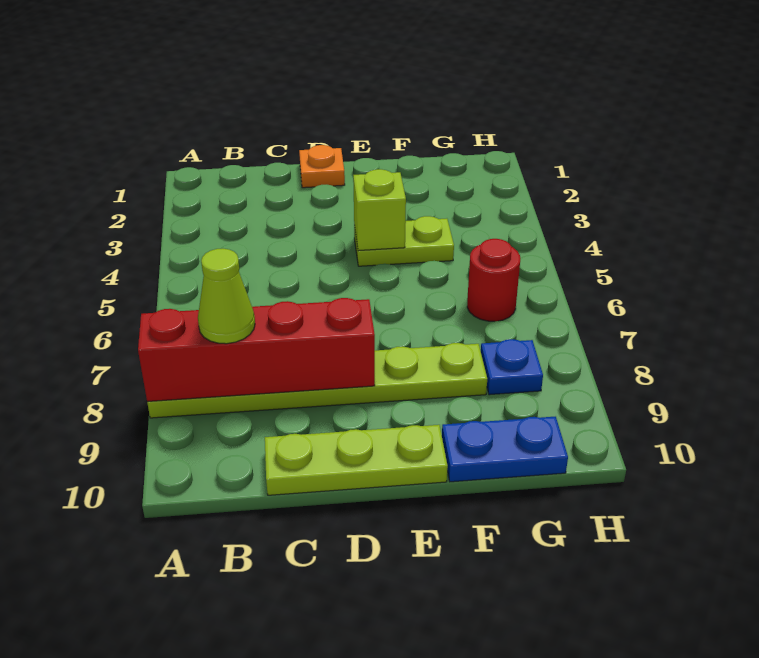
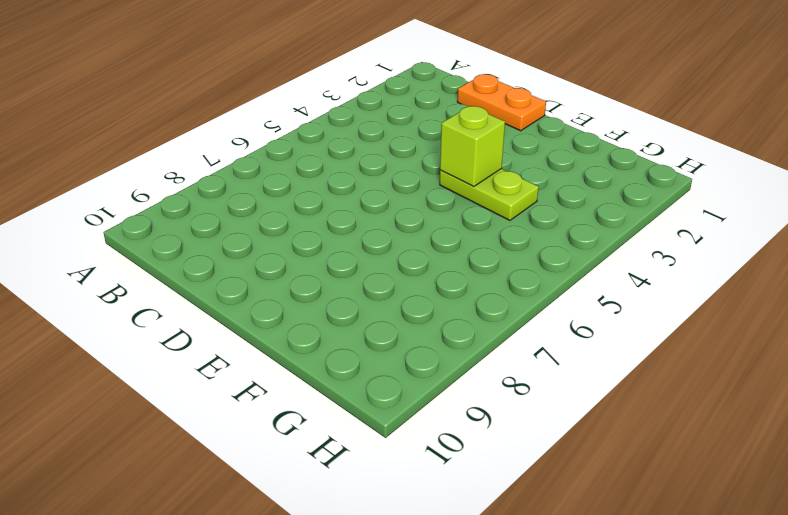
orange plate C1:D1 level 1 -> orange plate D1 level 1
none -> lime plate A8:F8 level 1
none -> lime plate C10:E10 level 1

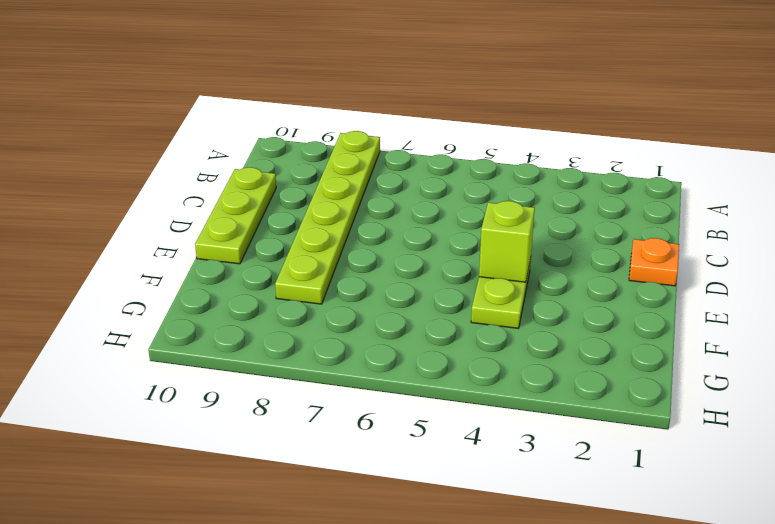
none -> blue plate F10:G10 level 1
none -> red round brick G6 level 1

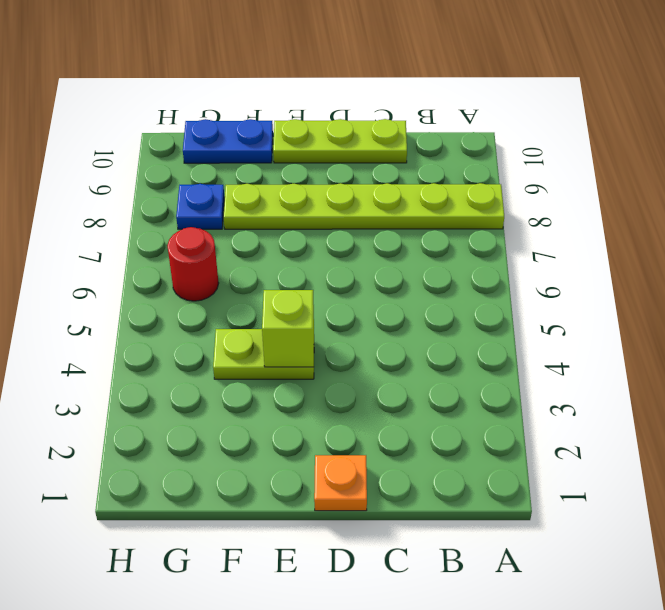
none -> red brick A8:D8 level 2
none -> lime cone B8 level 3

